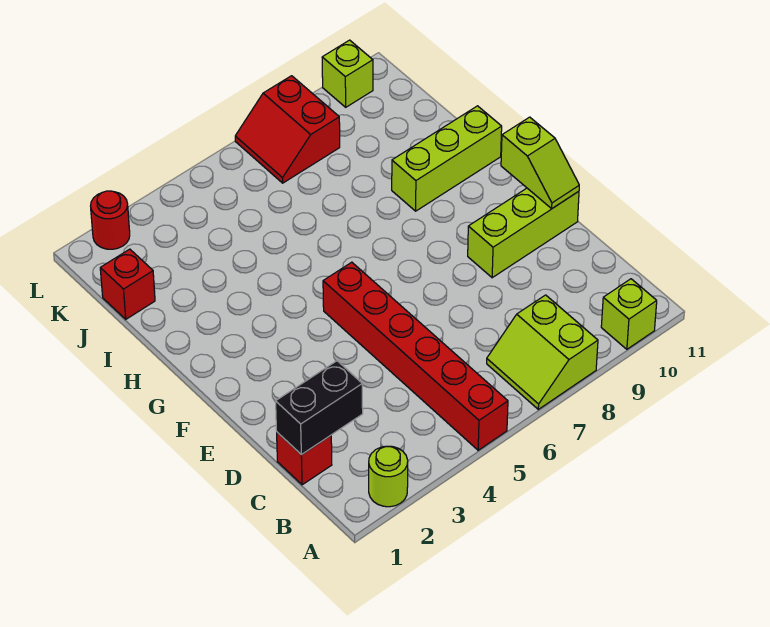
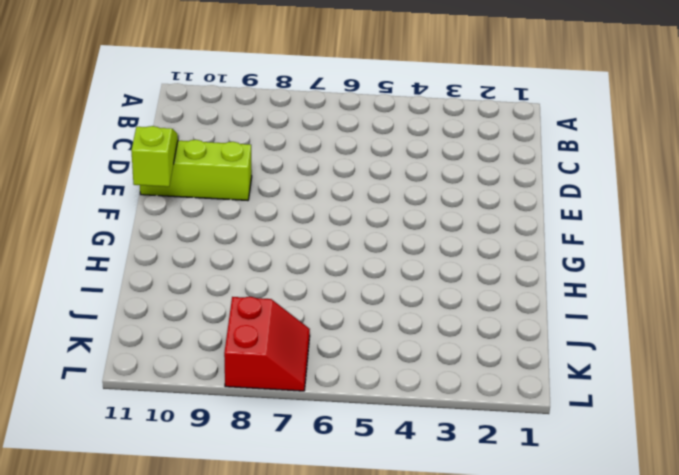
none -> lime round brick A2 level 1
none -> red brick A5:F5 level 1
none -> lime slope A7:B8 level 1 top 8

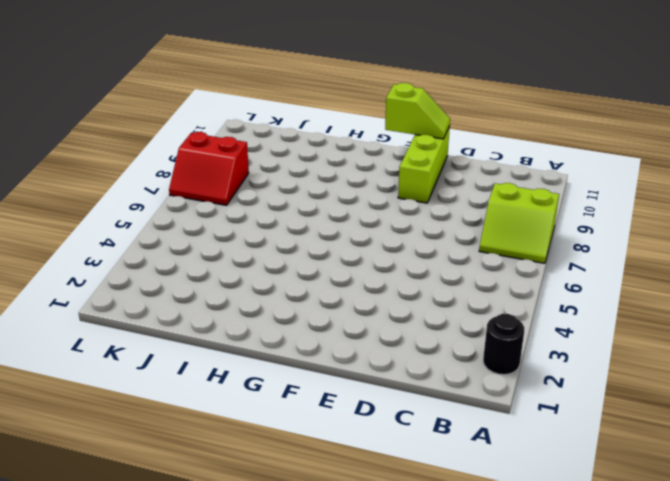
black round brick A2 level 1 -> lime round brick A2 level 1
none -> red brick A5:F5 level 1
none -> lime brick A10 level 1
none -> red brick C1 level 1

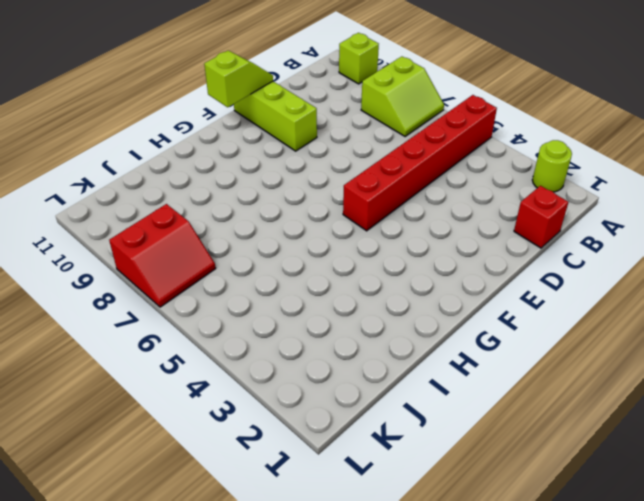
none -> lime brick H9:H11 level 1
none -> red brick J1 level 1
none -> red round brick L2 level 1

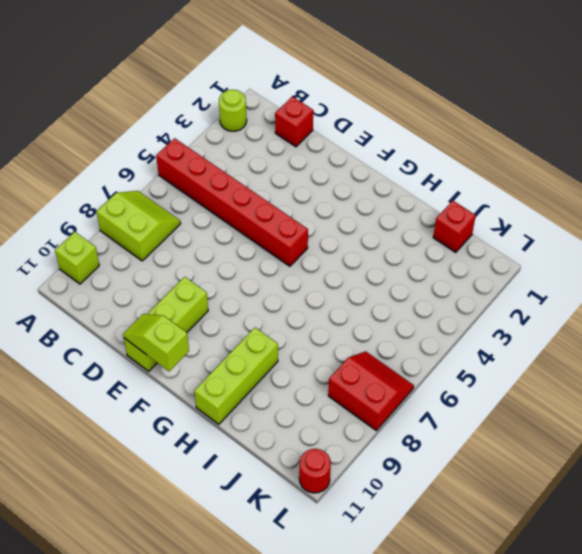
red round brick L11 level 1 -> red round brick L2 level 1
none -> lime brick L10 level 1
none -> black brick C1:C2 level 2

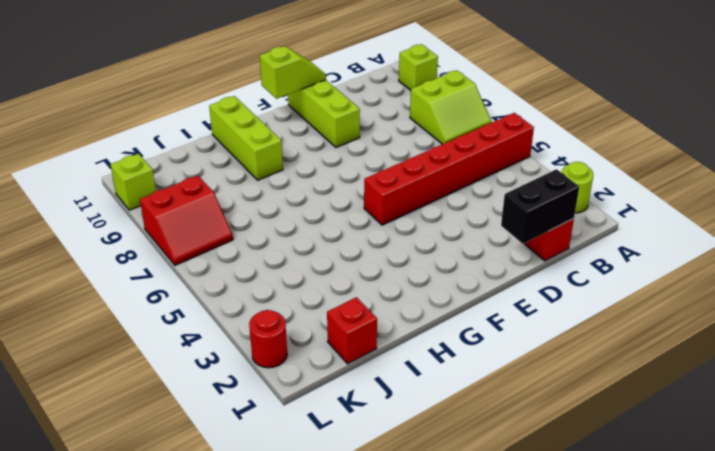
black brick C1:D1 level 2 -> black brick C1:C2 level 2

